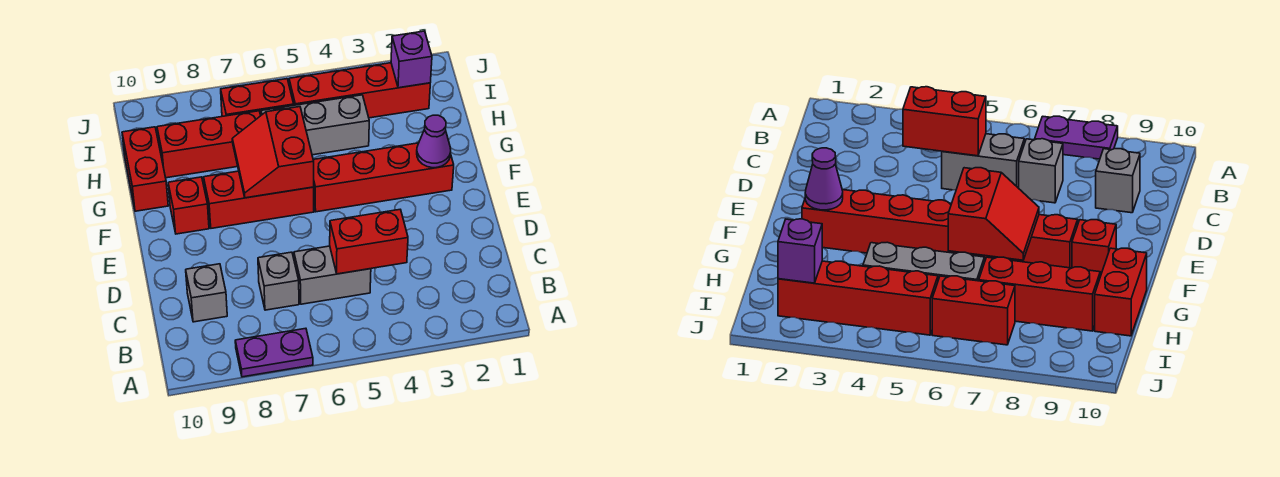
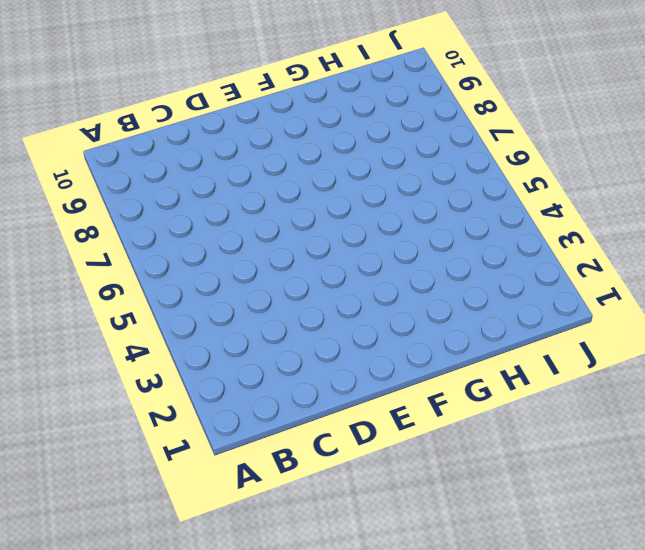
none -> purple plate A7:A8 level 1
none -> grey brick C5:C6 level 1
none -> grey brick C7 level 1

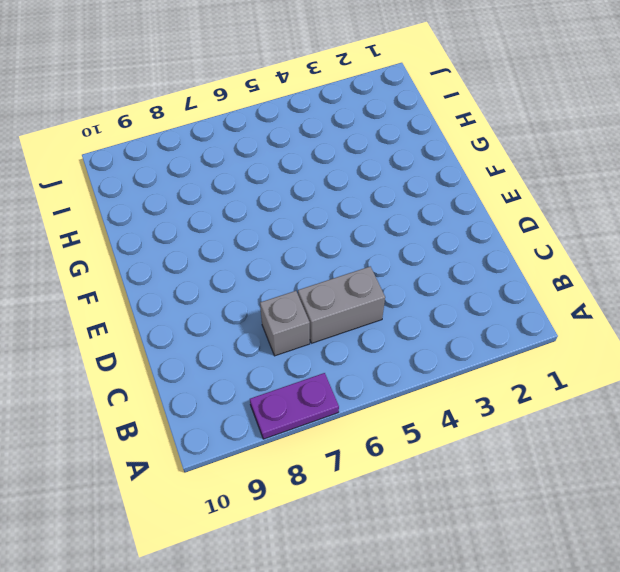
none -> grey brick C9 level 1
none -> red brick F2:F5 level 1
none -> red brick F6:F8 level 1

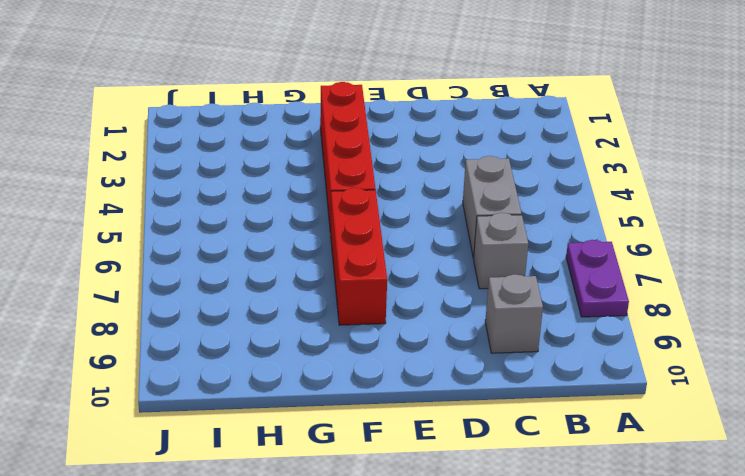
none -> red brick F9 level 1
none -> red brick G10:H10 level 1
none -> grey brick H4:H6 level 1

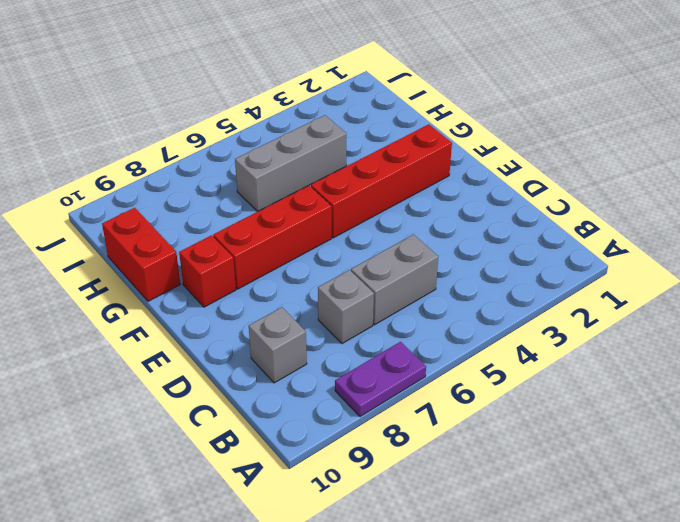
none -> red brick H7:H9 level 1
none -> red brick I2:I5 level 1
none -> red brick I6:I7 level 1

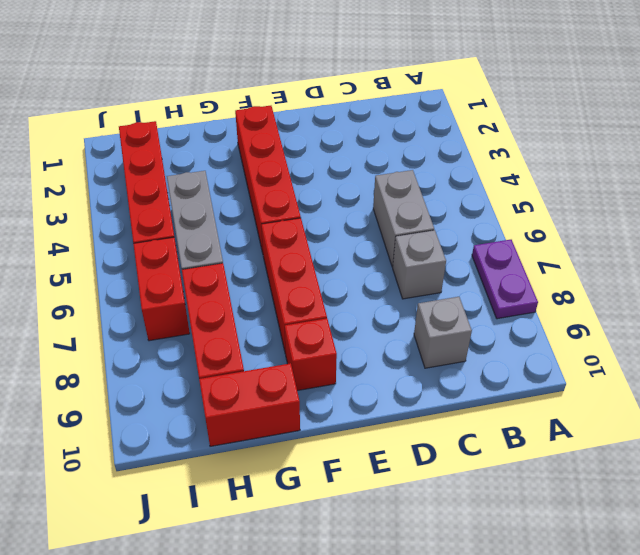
none -> red brick C4:C5 level 2
none -> purple cone F2 level 2
none -> red slope F6:G7 level 2 top 6

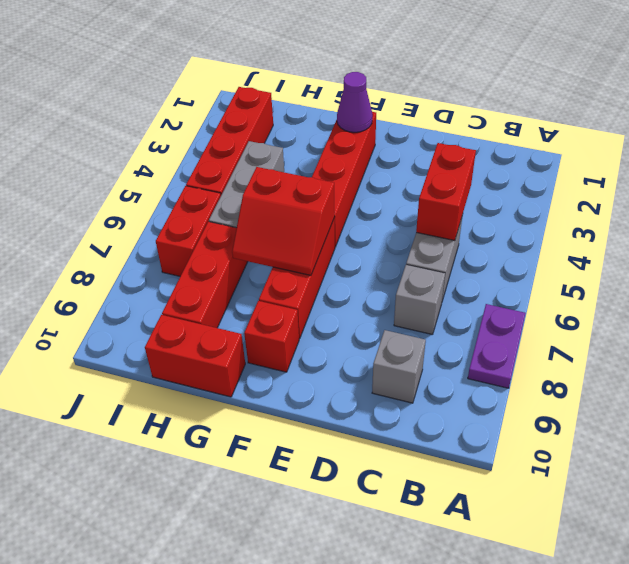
none -> purple brick I2 level 2

